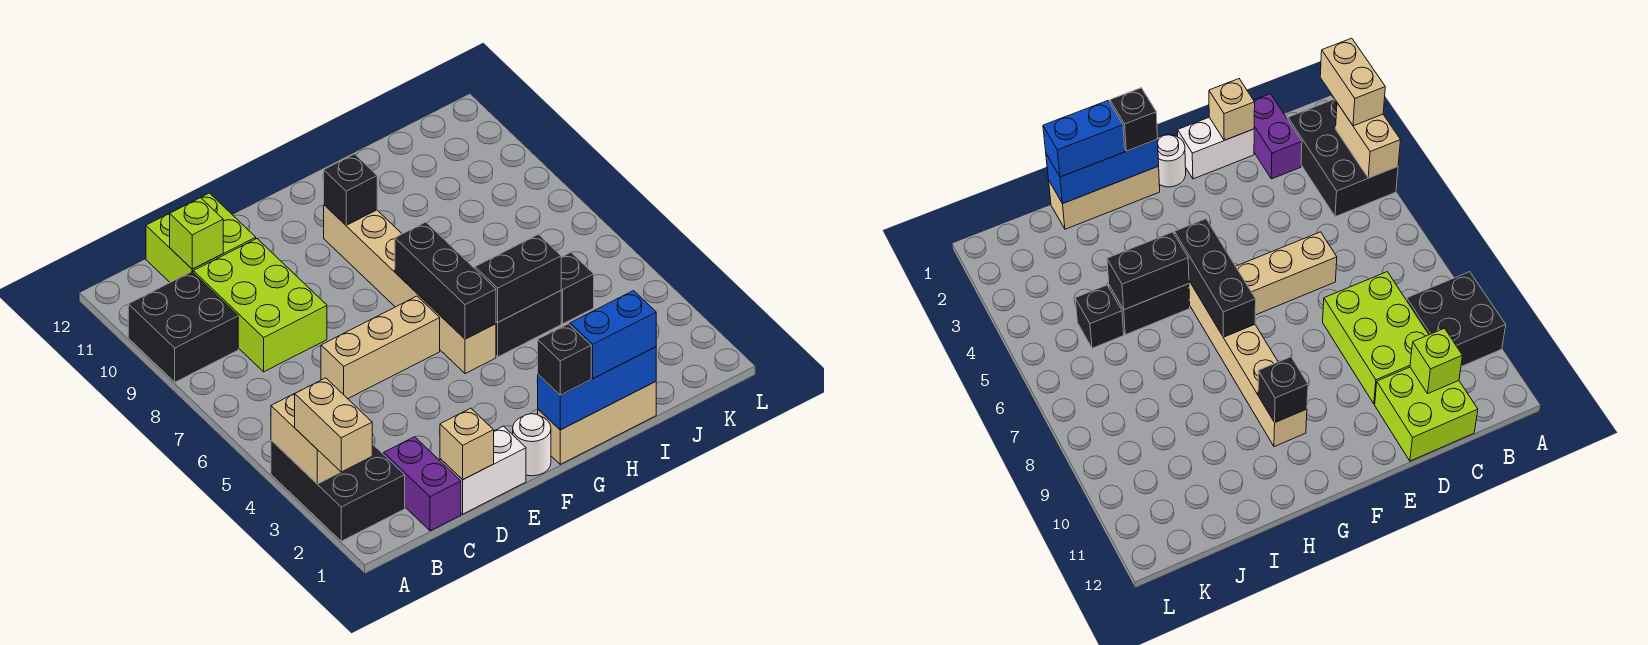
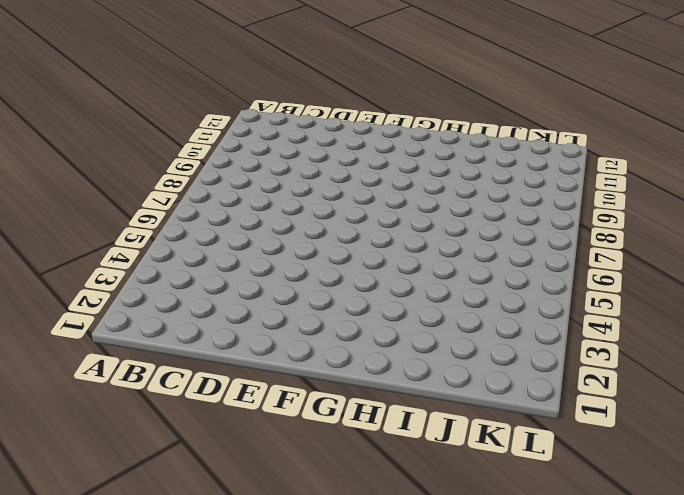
none -> black brick A2:B4 level 1
none -> black brick A9:B10 level 1
none -> purple brick C1:C2 level 1

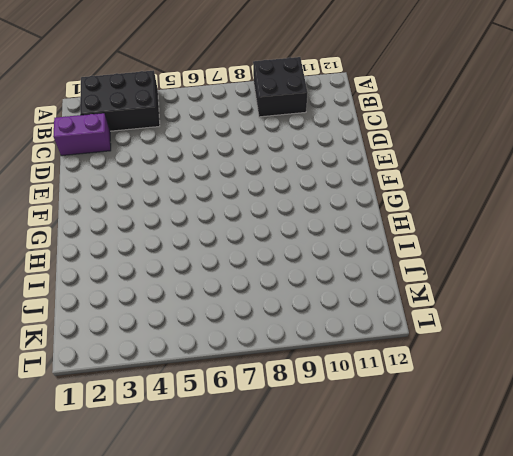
none -> lime brick C8:D10 level 1
none -> lime brick C11:D12 level 1
none -> white brick D1:E1 level 1

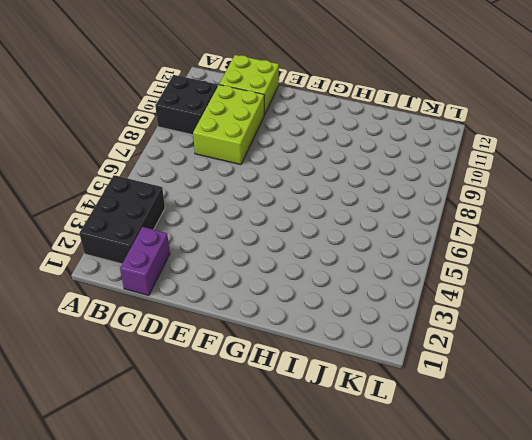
none -> white brick D1:E1 level 1
none -> tan brick D6:F6 level 1
none -> white round brick F1 level 1

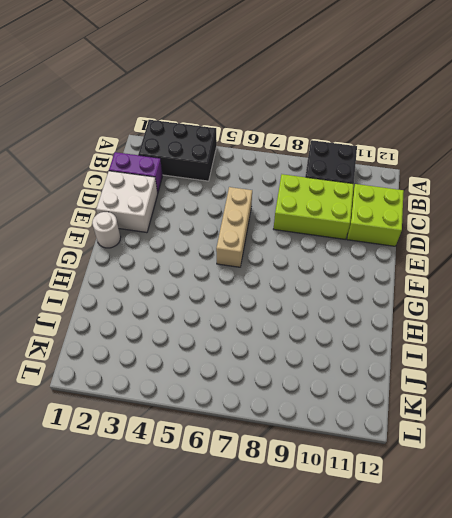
white brick D1:E2 level 1 -> white brick D1:E1 level 1
none -> tan brick G1:I1 level 1
none -> tan brick G5:G10 level 1
none -> black brick H5:I5 level 1

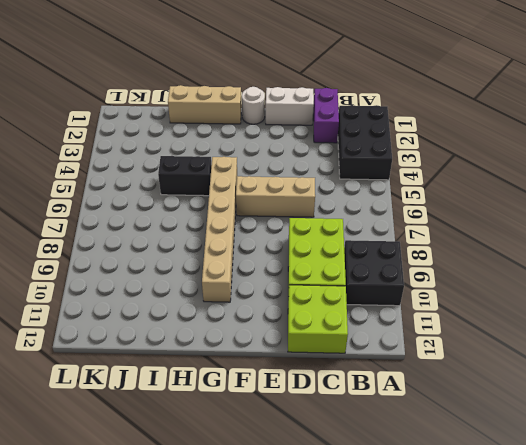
none -> black brick J5 level 1
none -> tan brick A3:A4 level 2
none -> lime brick C11 level 2

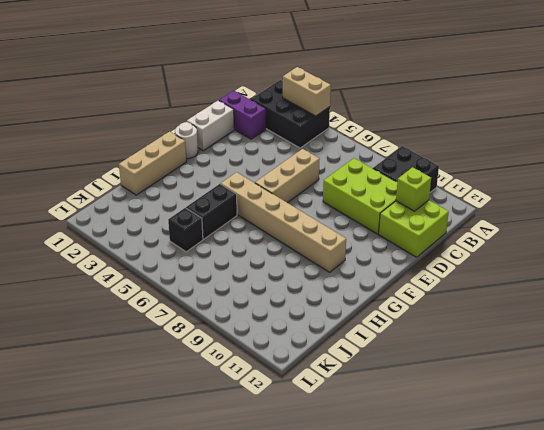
none -> tan brick D1 level 2
none -> blue brick G1:I1 level 2
none -> black brick G5:G7 level 2

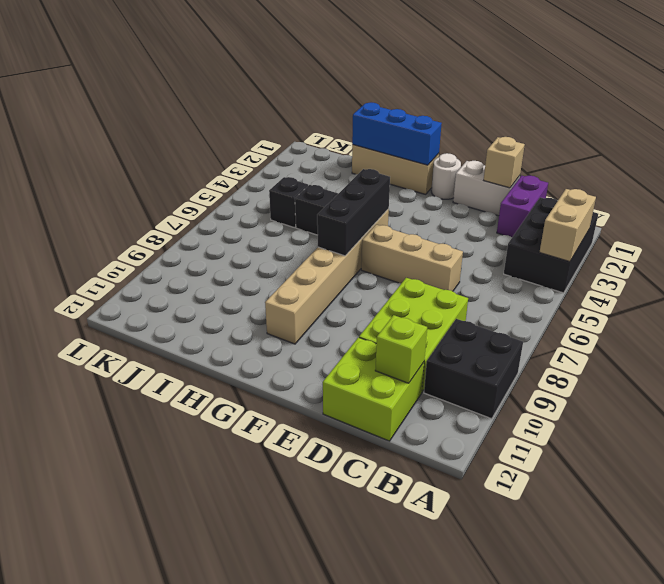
none -> black brick G10 level 2
none -> black brick H5:I5 level 2
none -> tan brick A2:A3 level 3

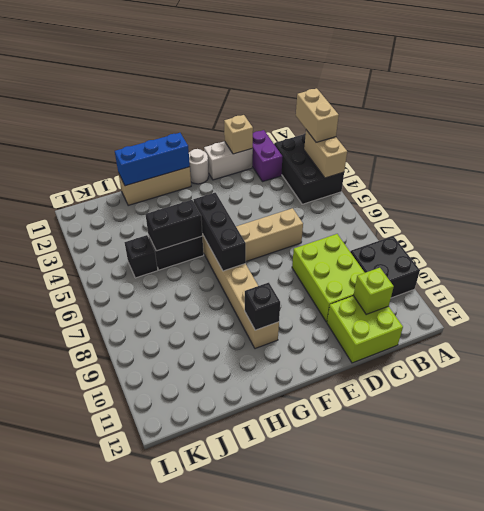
none -> black brick G1 level 3
none -> blue brick H1:I1 level 3

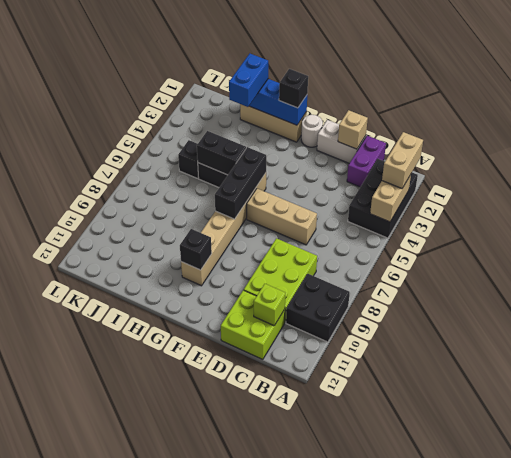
blue brick I1:I2 level 3 -> blue brick H1:I1 level 3

